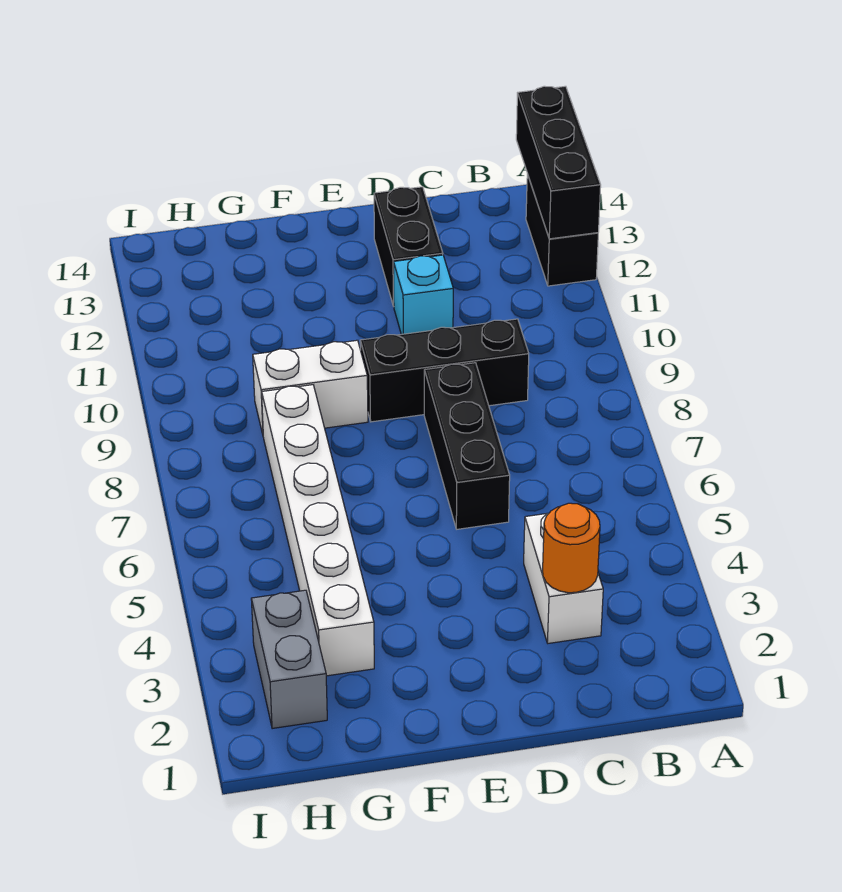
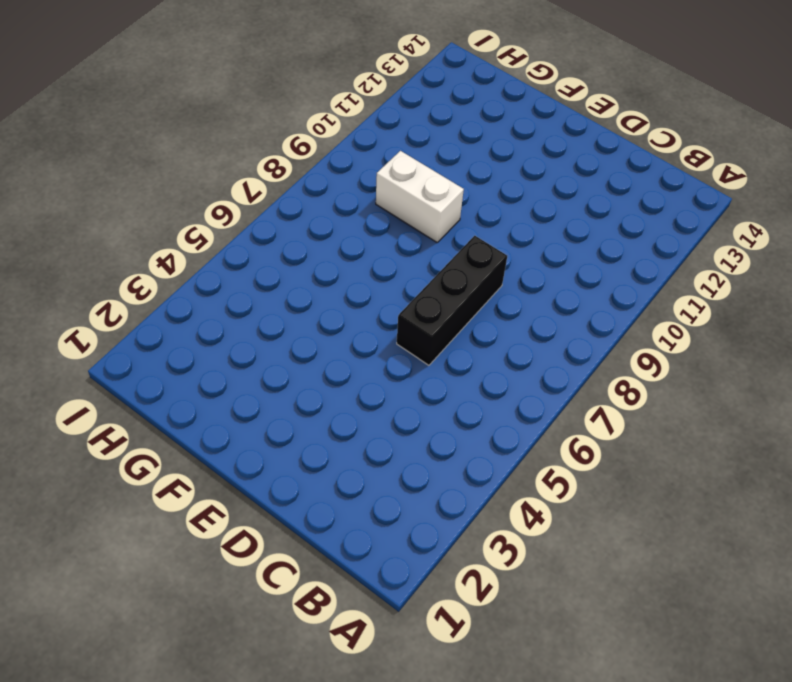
none -> black brick A12:A13 level 1
none -> white brick C3:C4 level 1

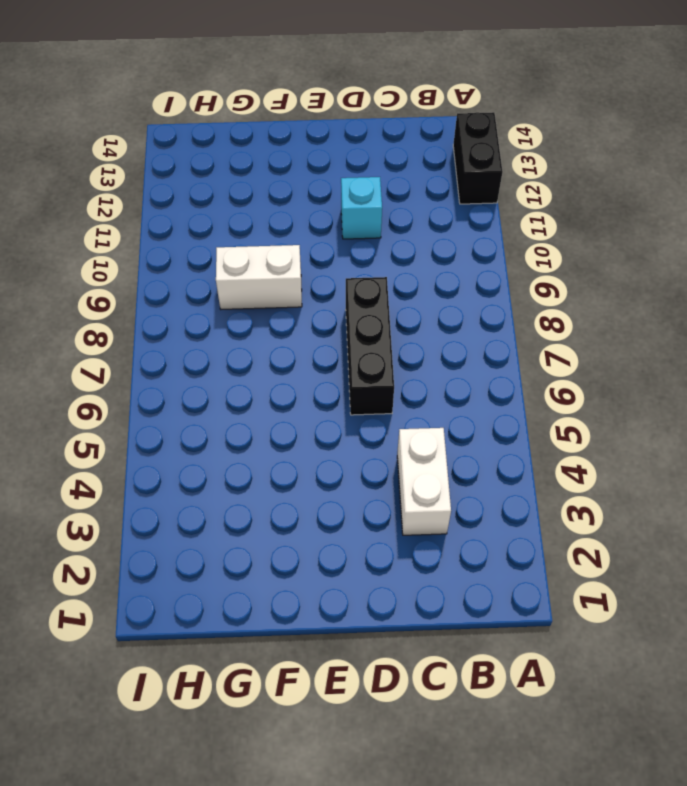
none -> black brick C9:E9 level 1
none -> black brick D12:D13 level 1

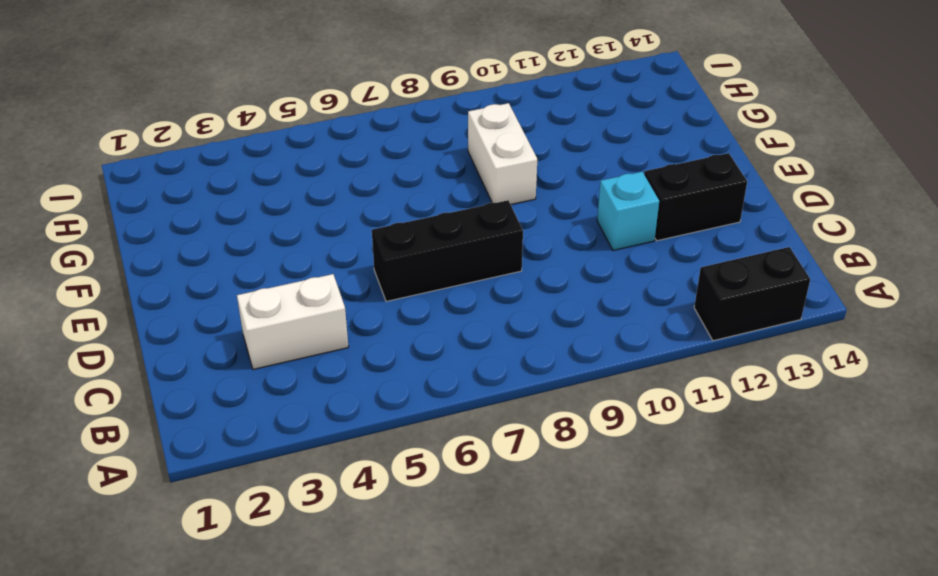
none -> black brick C9:E9 level 1
none -> white brick G3:G8 level 1

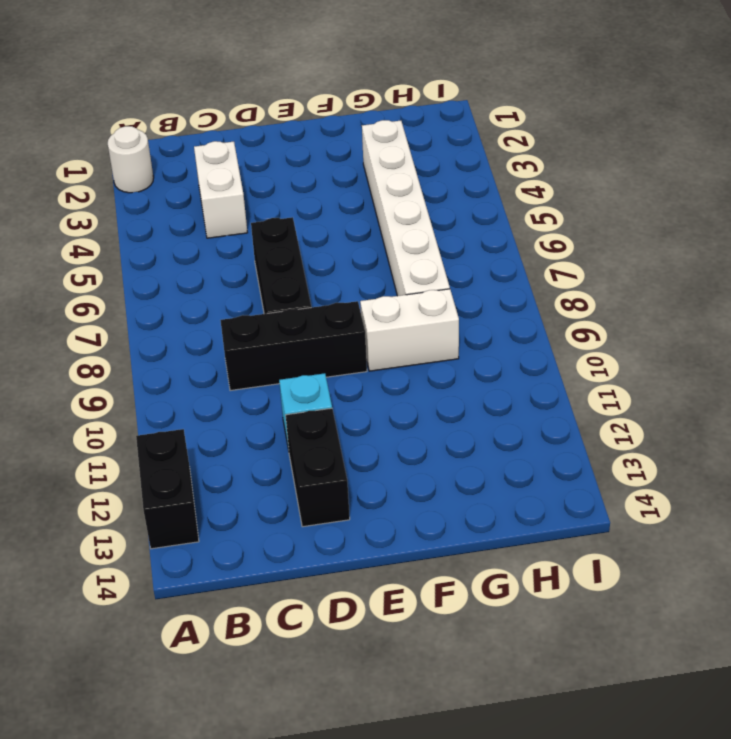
white round brick A2 level 1 -> none
none -> grey brick H2:H3 level 1
none -> black brick A12:A14 level 2

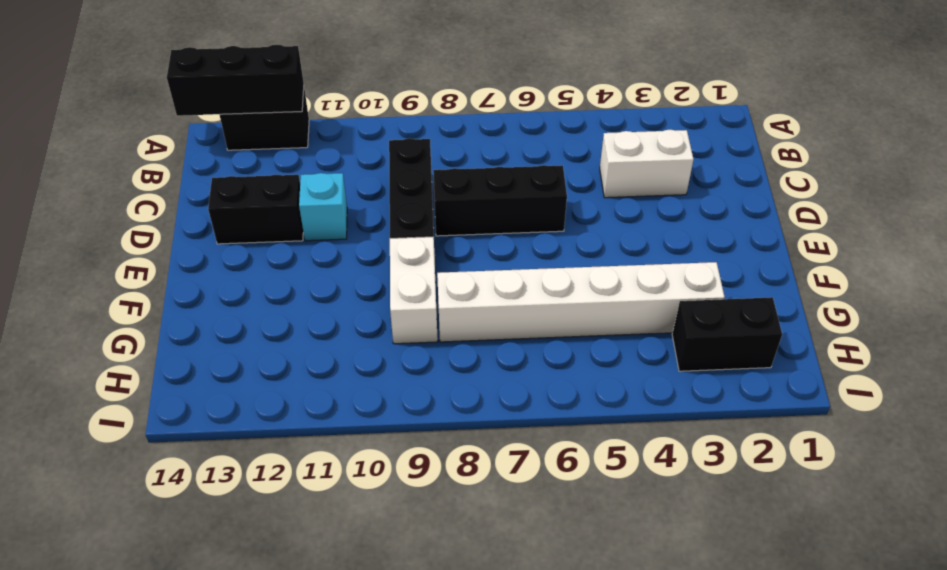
black brick H2:H3 level 1 -> grey brick H2:H3 level 1
none -> orange round brick C3 level 2

